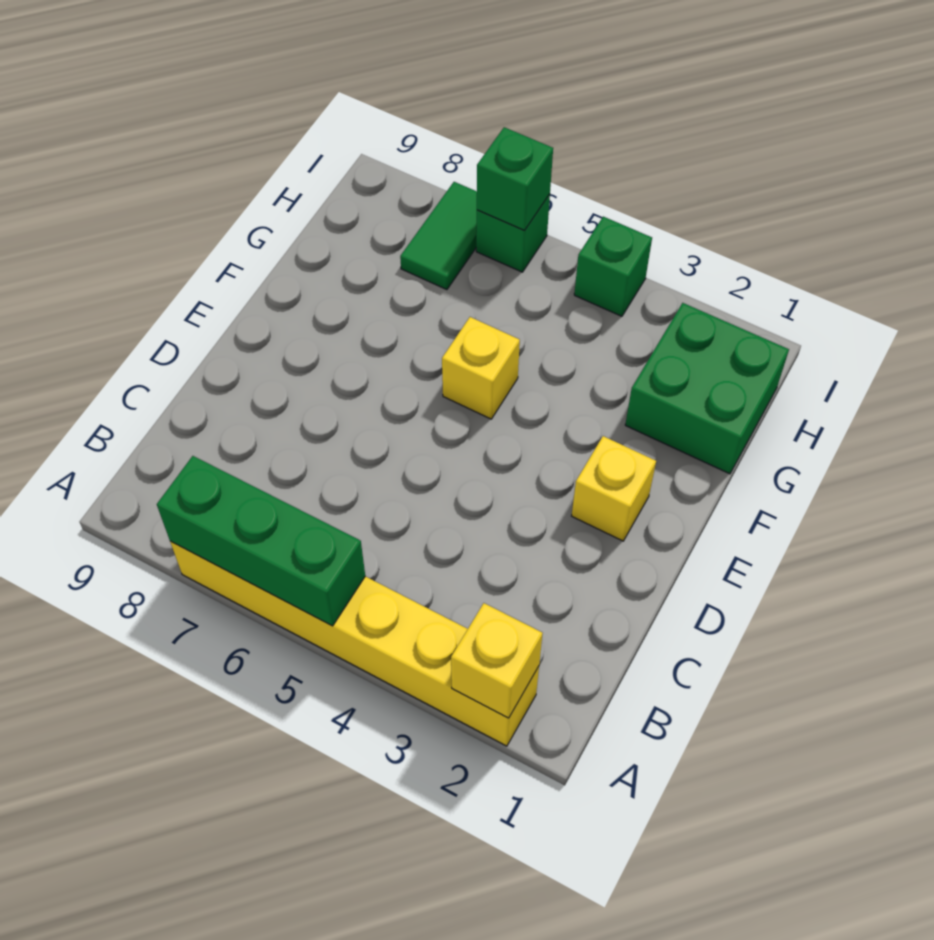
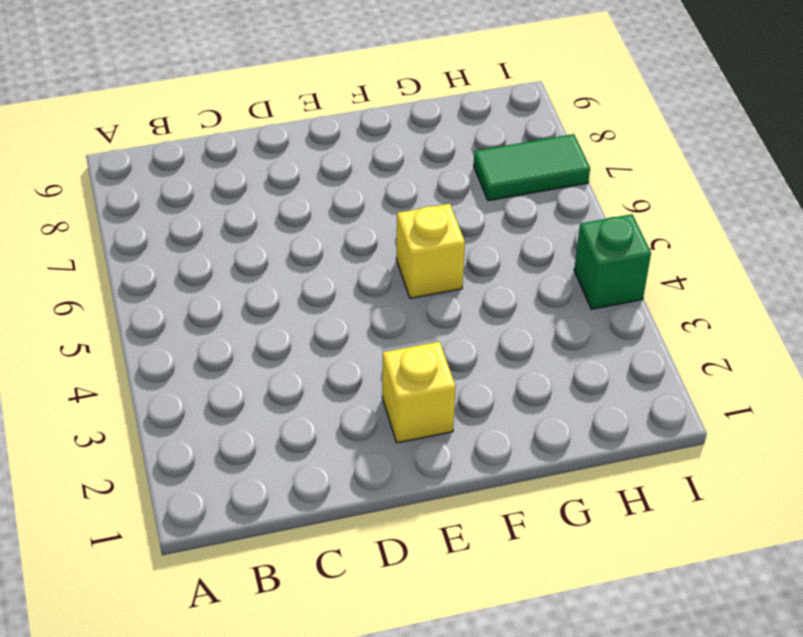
none -> yellow brick A2:A7 level 1
none -> green brick G1:H2 level 1

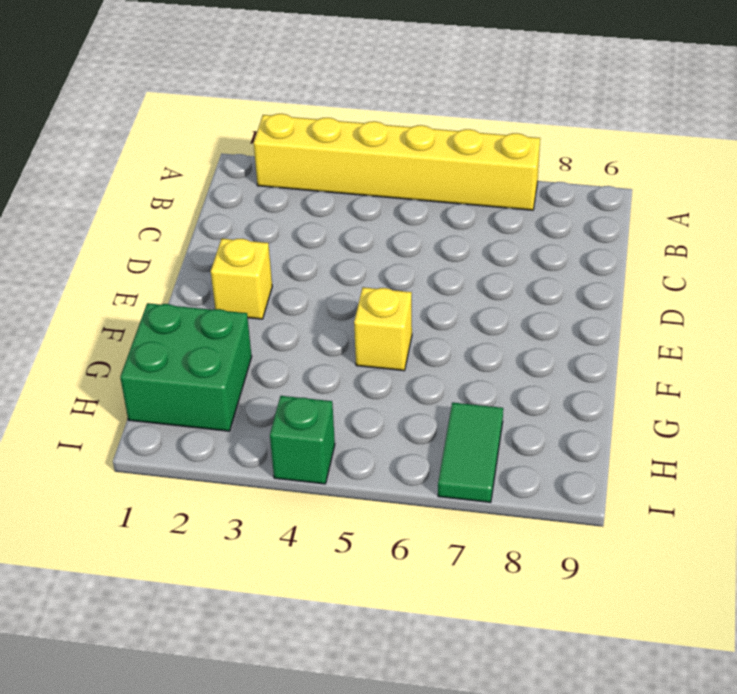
none -> green brick I6 level 1
none -> yellow brick A2 level 2

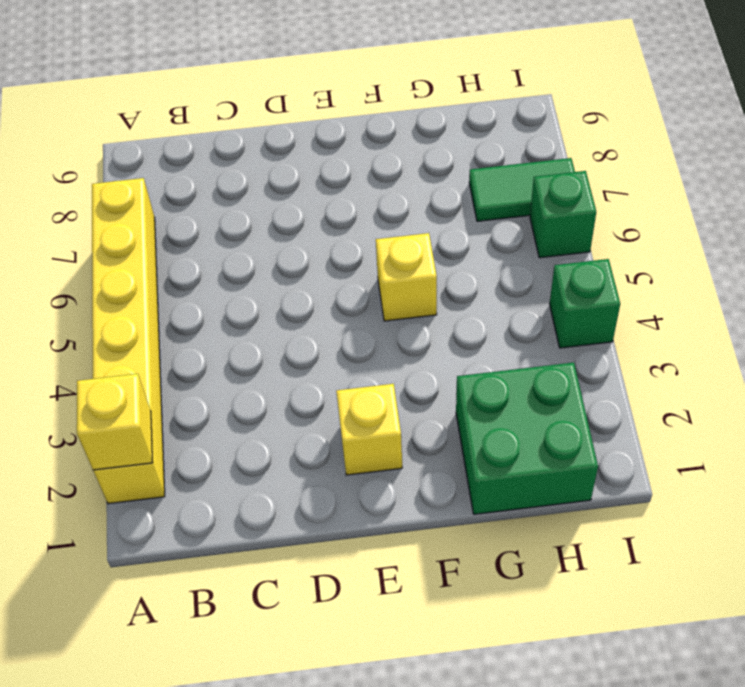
none -> green brick A5:A7 level 2
none -> green brick I6 level 2

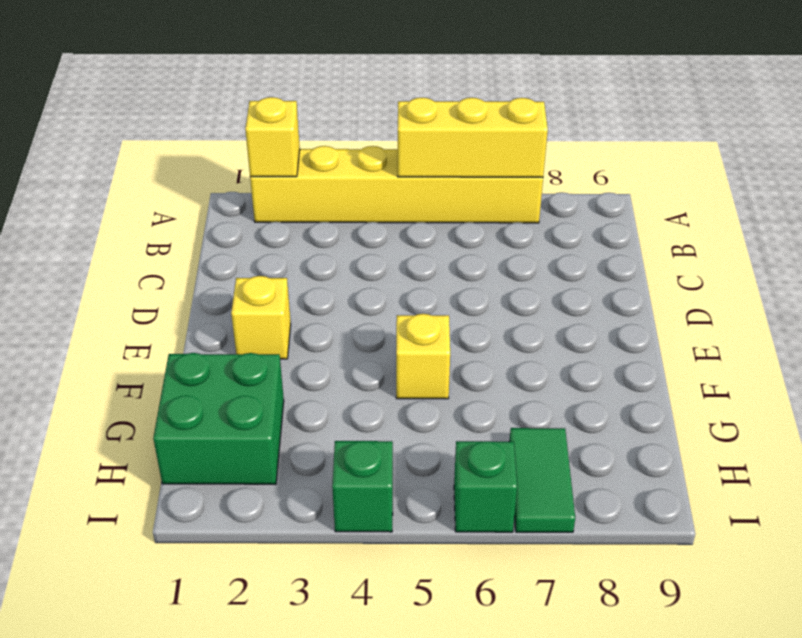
yellow brick A5:A7 level 2 -> green brick A5:A7 level 2
none -> green brick I6 level 2

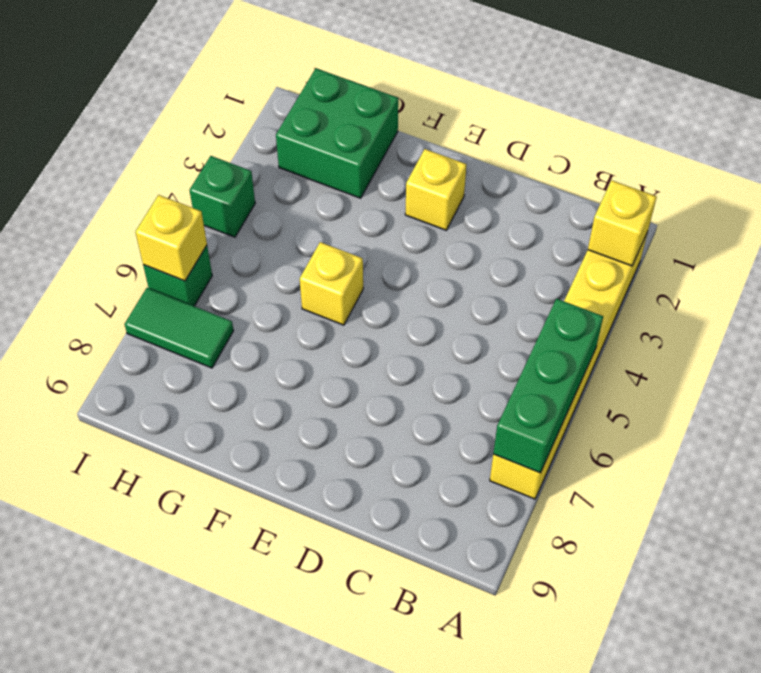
yellow brick I6 level 2 -> green brick I6 level 2

